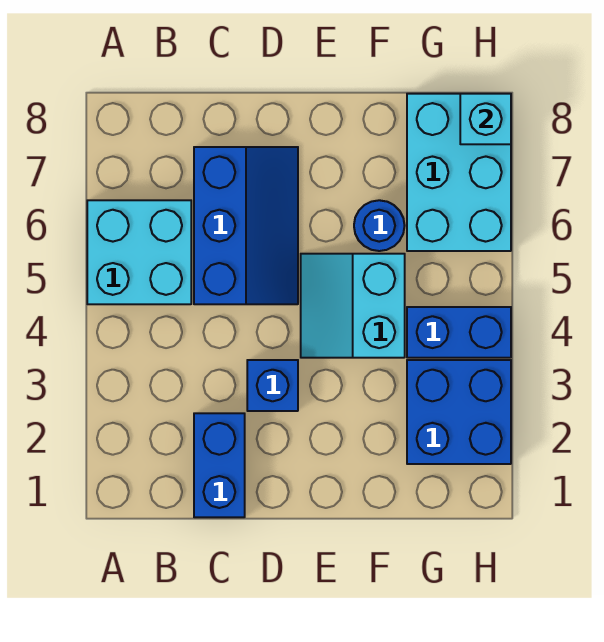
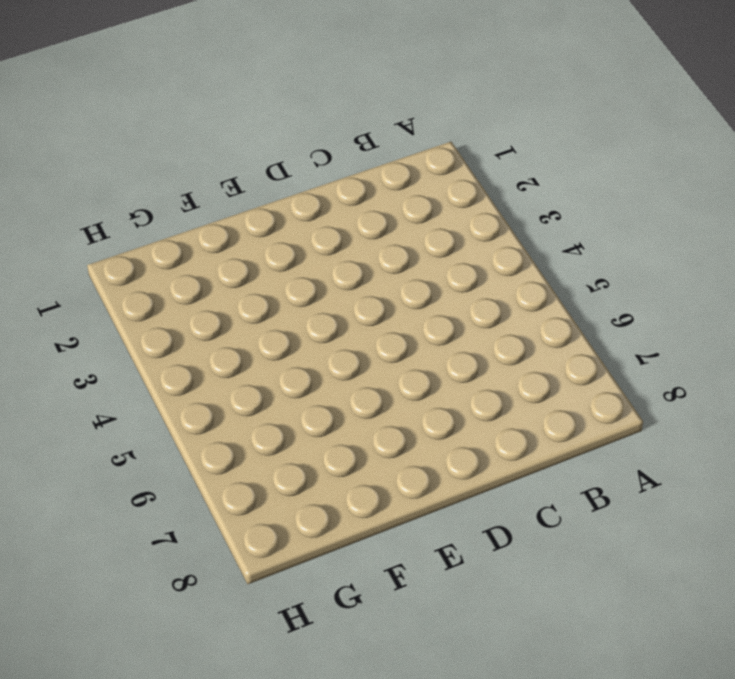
none -> cyan brick A5:B6 level 1
none -> blue brick C1:C2 level 1

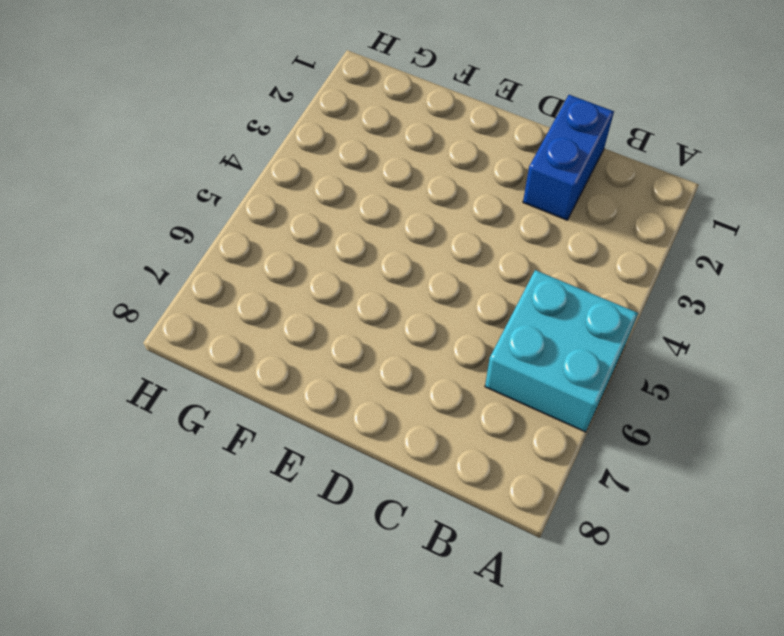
none -> blue slope C5:D7 level 1 top C
none -> blue brick D3 level 1

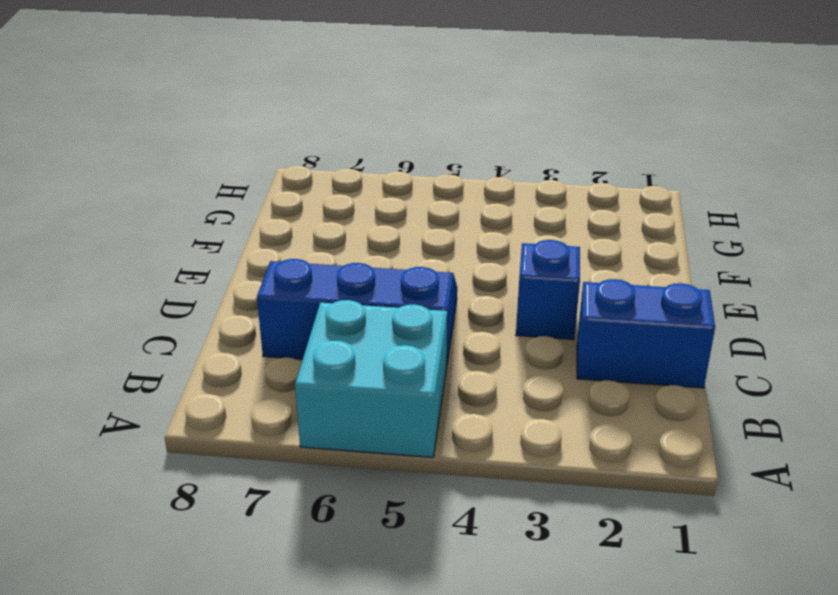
none -> cyan slope E4:F5 level 1 top F
none -> blue round brick F6 level 1

